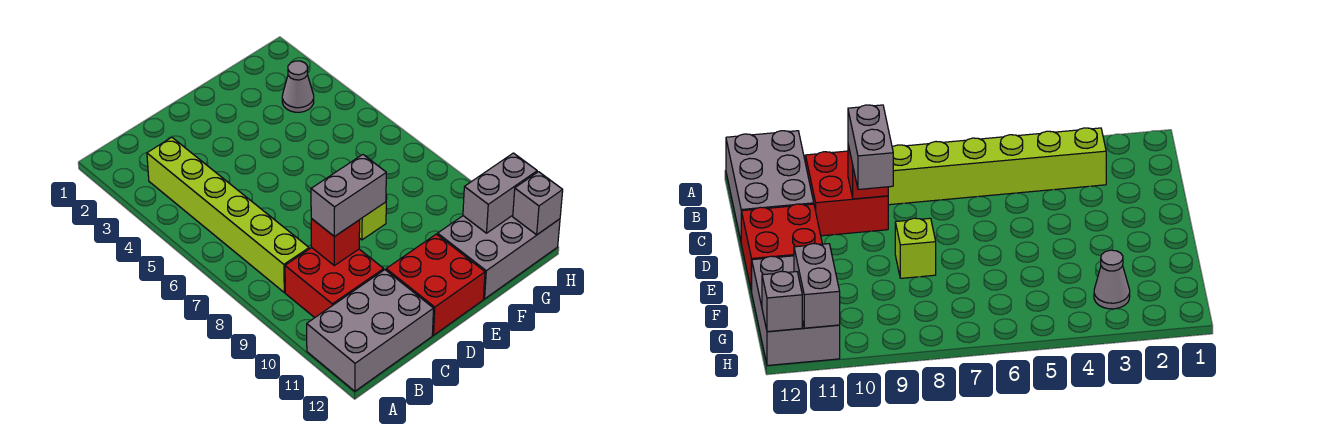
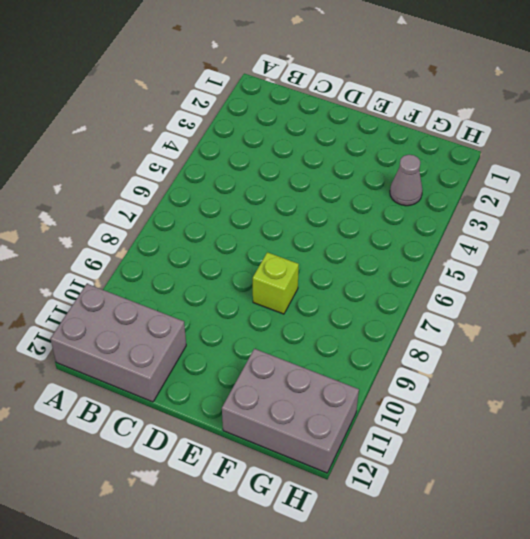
none -> lime brick B3:B8 level 1
none -> red brick B9:C10 level 1

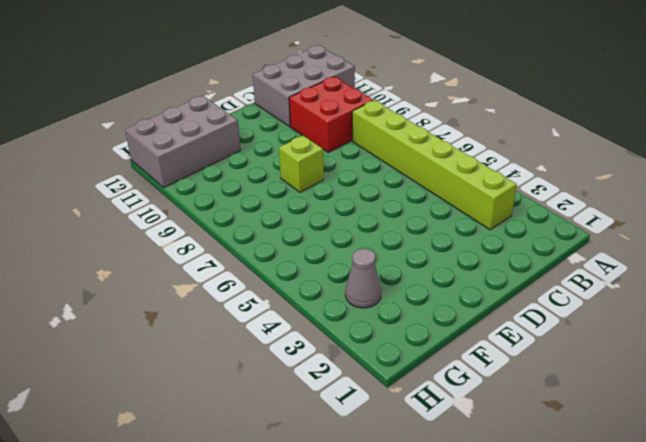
none -> red brick D11:E12 level 1
none -> red brick C9 level 2

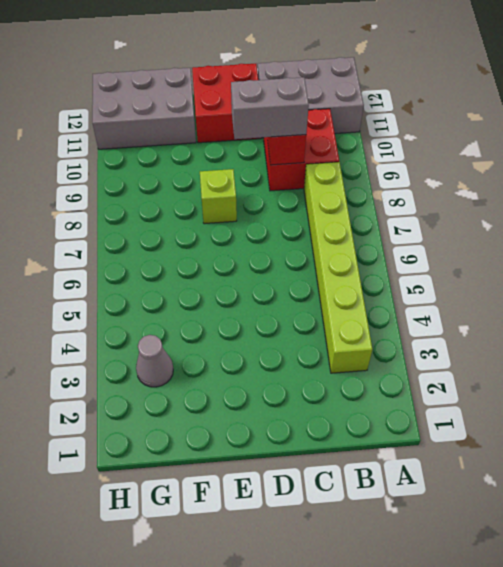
none -> grey brick G11:H11 level 2
none -> grey brick H12 level 2

